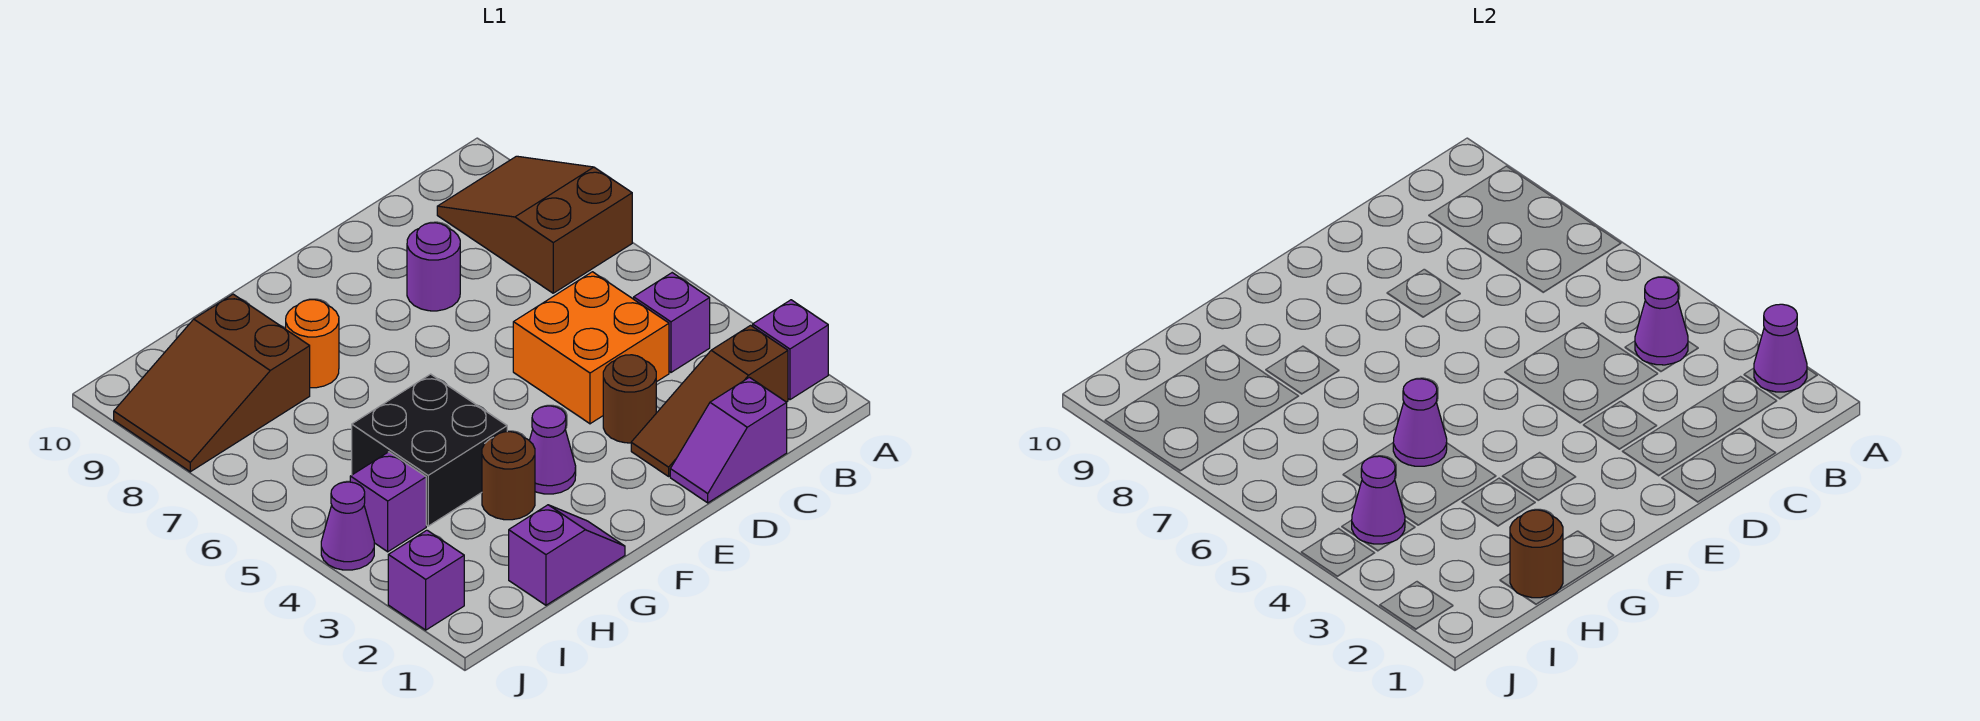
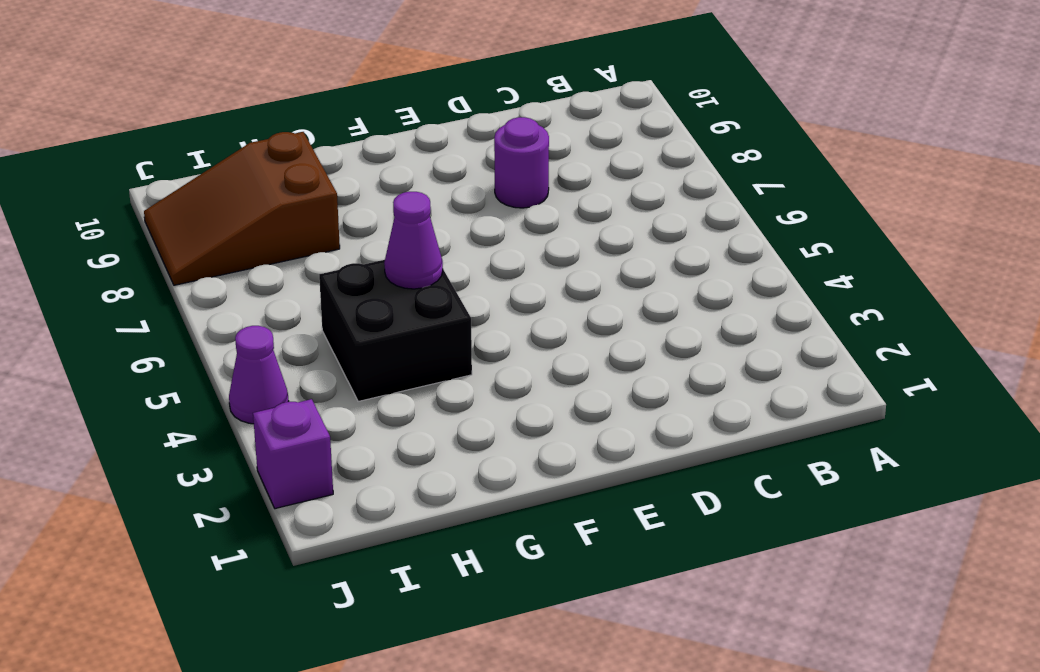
none -> purple brick A2 level 1
none -> brown slope A7:B9 level 1 top 7
none -> brown slope B2:D2 level 1 top B

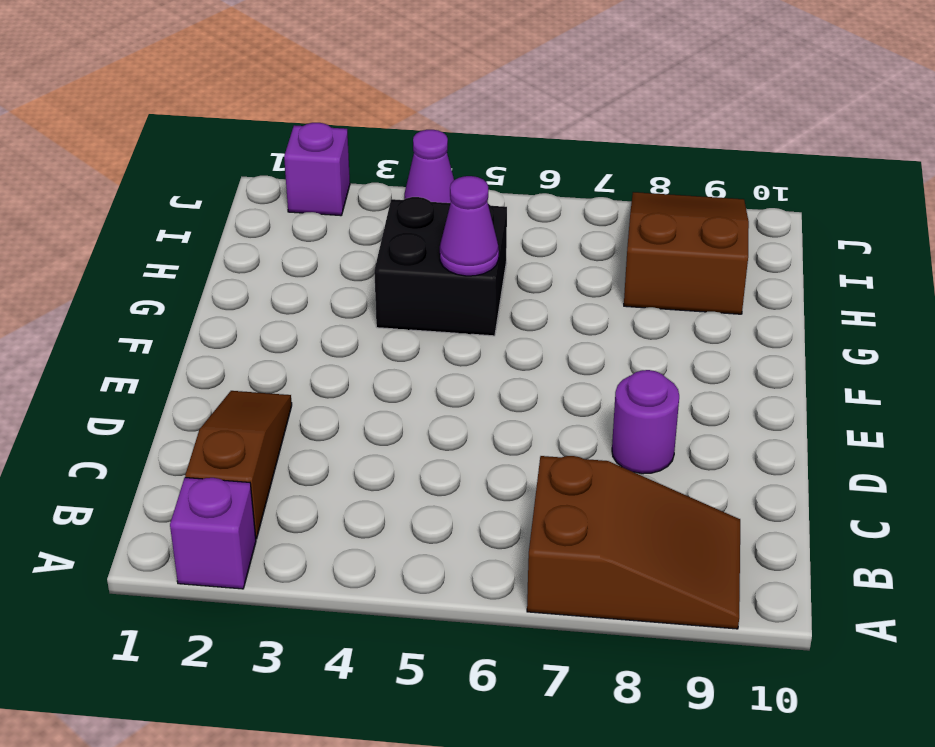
none -> purple brick B4 level 1
none -> purple slope C1:D1 level 1 top C
none -> orange brick C4:D5 level 1

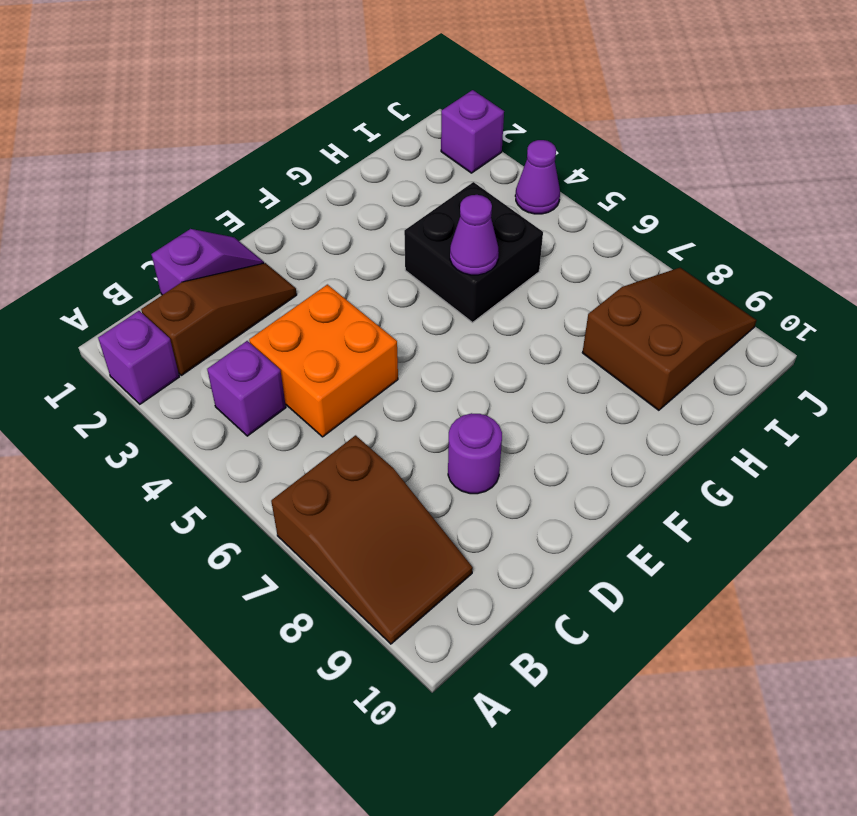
none -> brown round brick D3 level 1
none -> purple cone F3 level 1
none -> purple slope G1:H1 level 1 top H

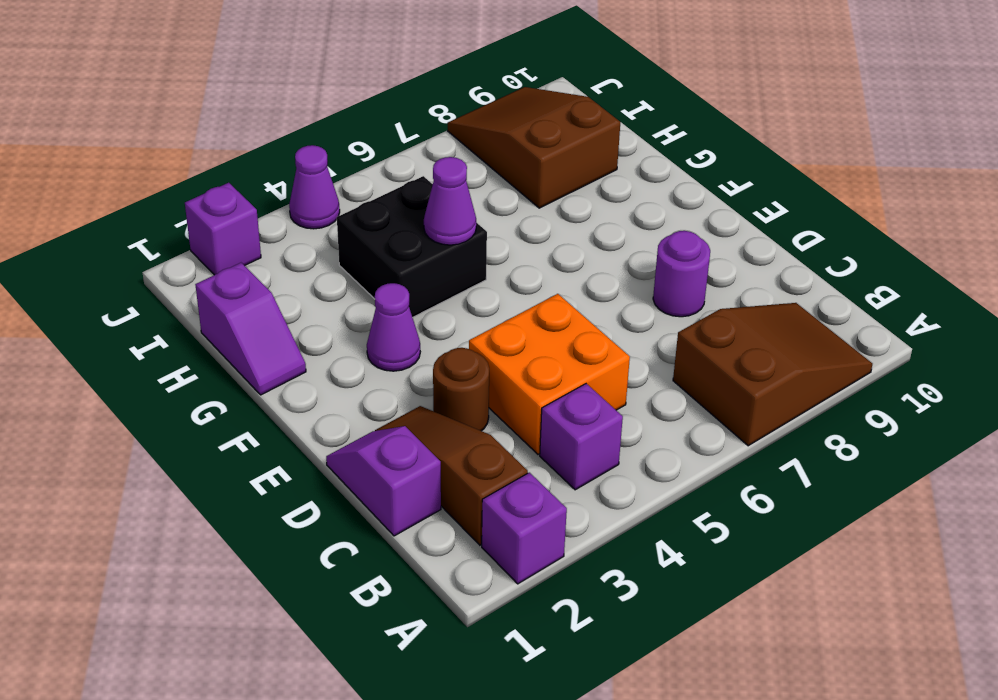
none -> brown round brick G3 level 1
none -> orange round brick G8 level 1
none -> purple brick I4 level 1

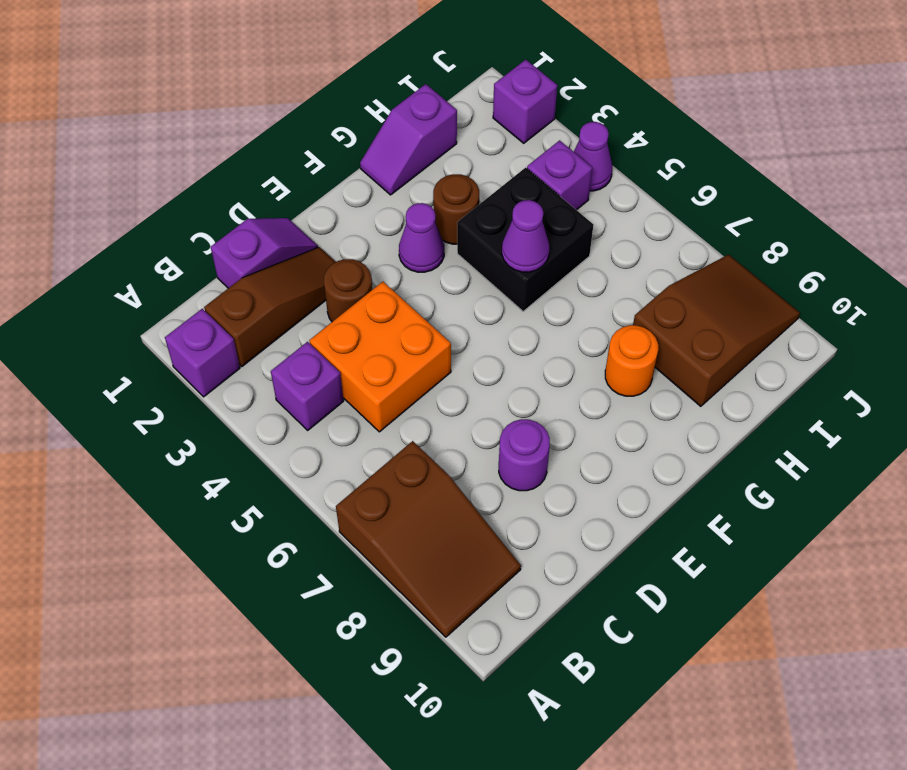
none -> purple cone A2 level 2
none -> purple cone B4 level 2
none -> brown round brick H1 level 2

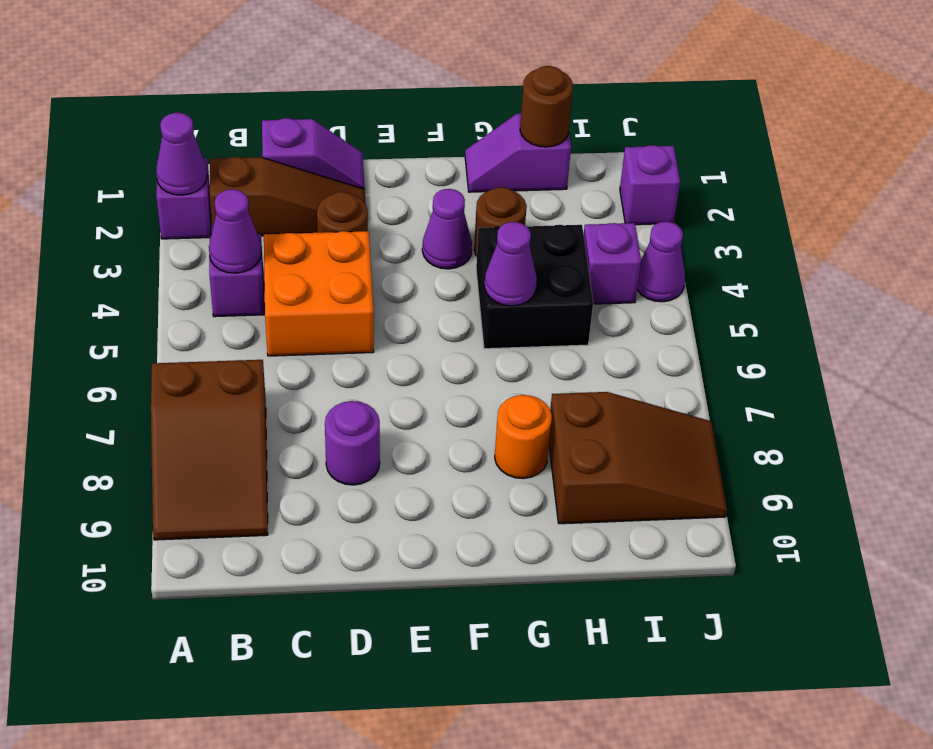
none -> purple cone I4 level 2

